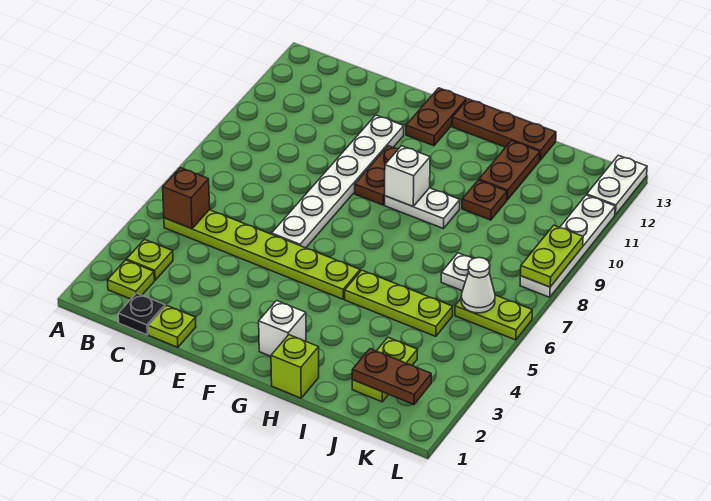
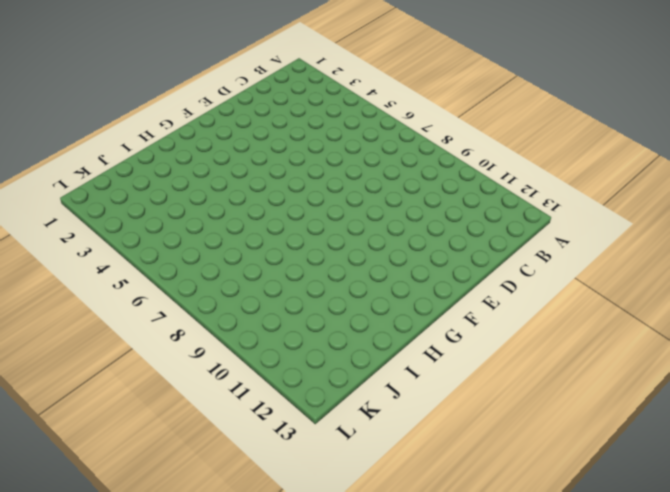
none -> lime plate B2 level 1
none -> lime plate B3 level 1
none -> lime plate B5:G5 level 1

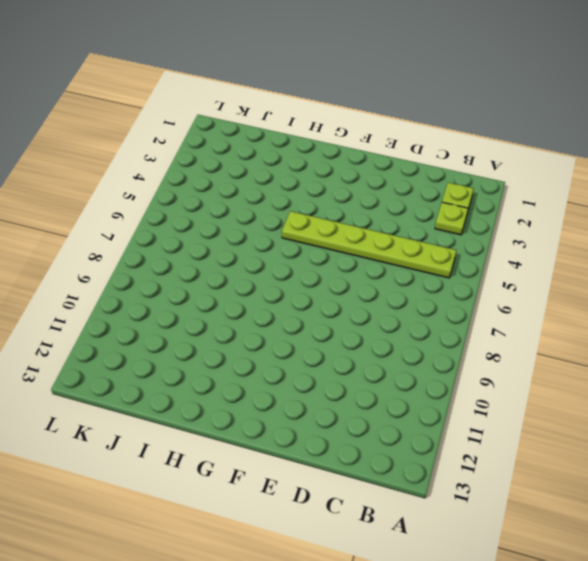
none -> black plate C1 level 1
none -> lime plate D1 level 1
none -> white plate E6:E11 level 1

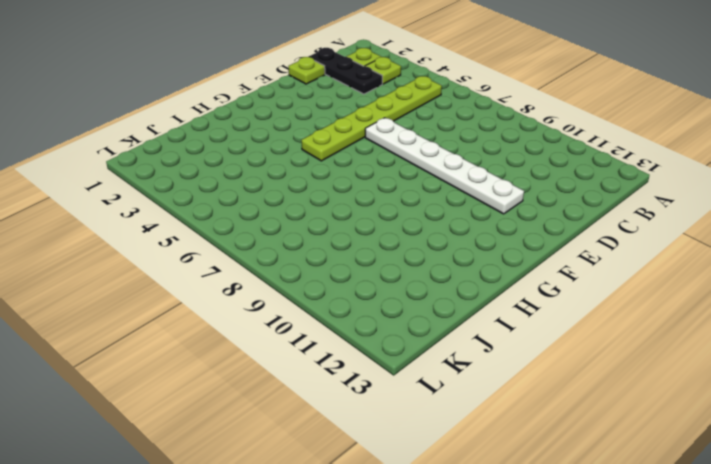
black plate C1:C3 level 1 -> black plate C1 level 1
none -> brown plate F9:F10 level 1
none -> brown plate F12:F13 level 1
none -> white brick G2 level 1

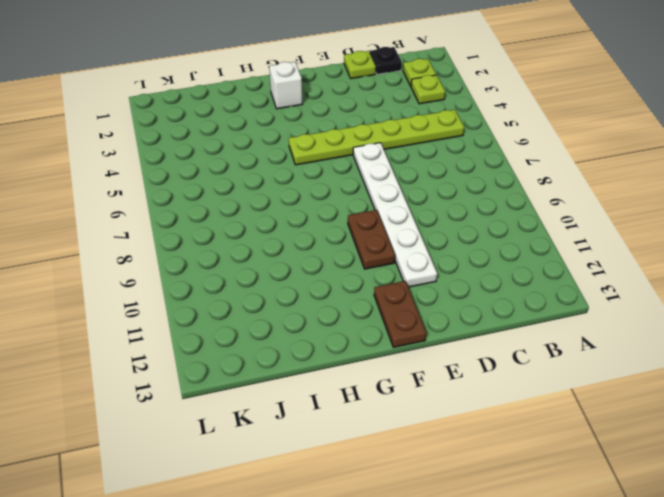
none -> white plate G9:H9 level 1
none -> brown plate G13:I13 level 1
none -> lime brick H1 level 1

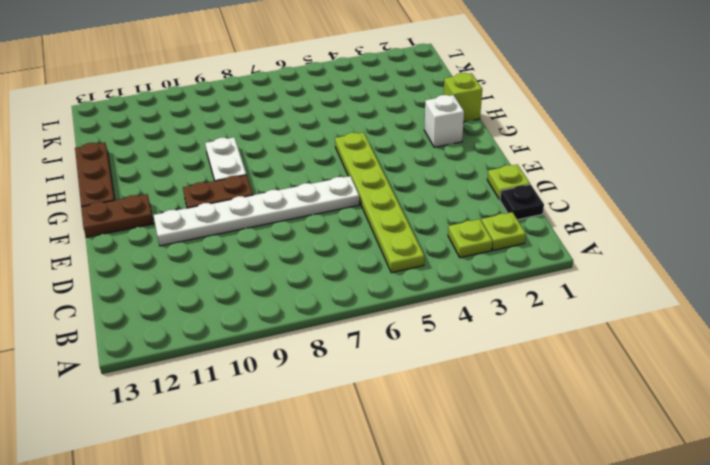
none -> lime plate H5:J5 level 1
none -> brown plate I10 level 1
none -> brown plate I11:I12 level 1

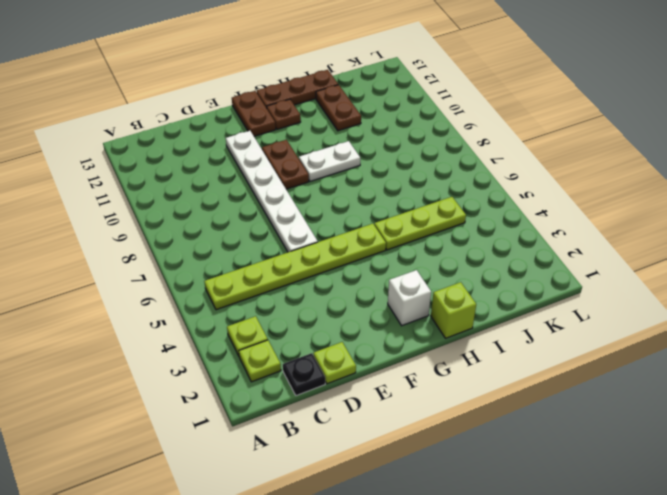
brown plate G12 level 1 -> brown plate I10 level 1
none -> lime plate J2:J3 level 1
none -> white plate J7 level 1
none -> lime plate K6:L6 level 1

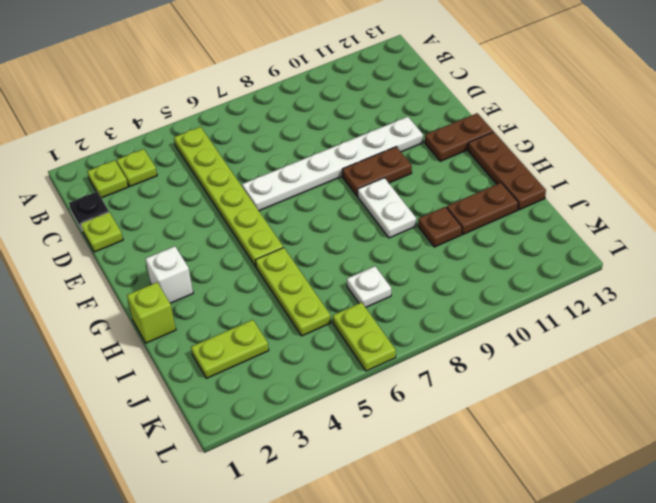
none -> white plate L8:L11 level 1
none -> white plate L12:L13 level 1
none -> brown brick B5 level 2

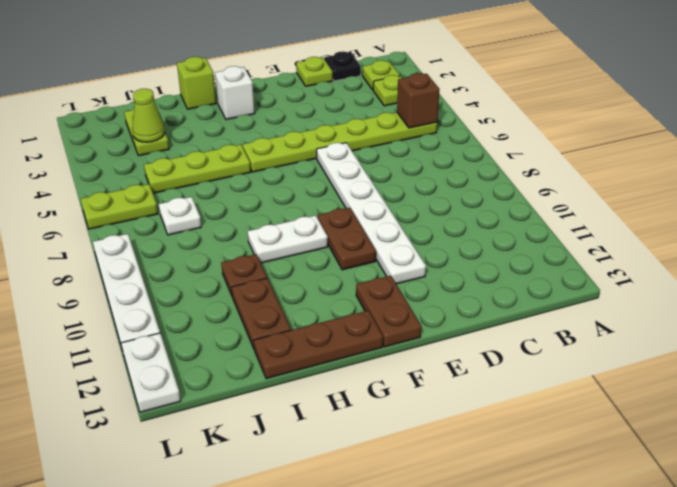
lime cone J3 level 2 -> none
none -> white brick G9 level 2
none -> brown plate J2:K2 level 2
none -> white cone K6 level 2

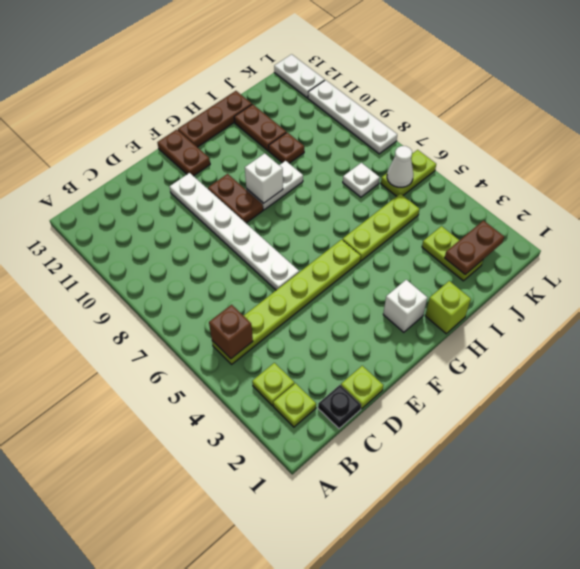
none -> lime plate L8:L9 level 2

